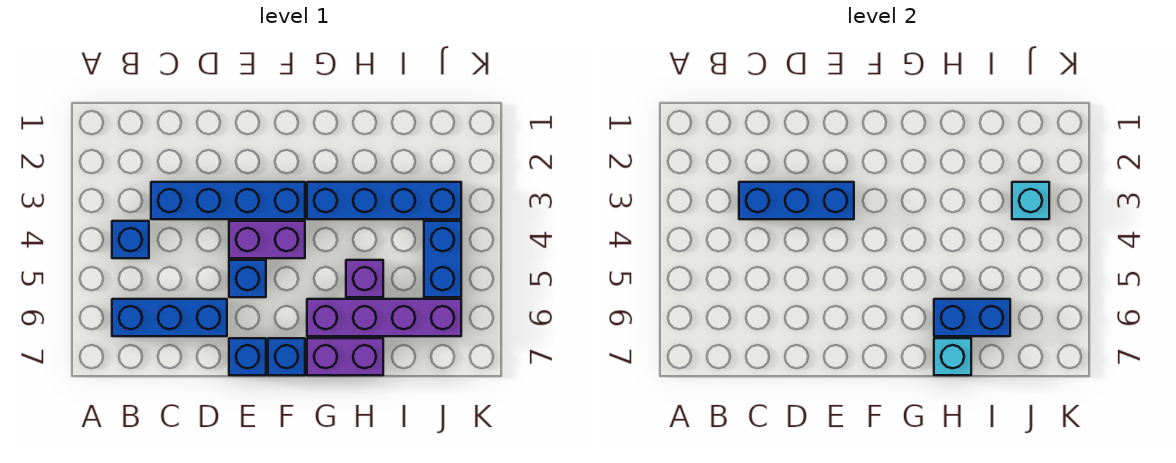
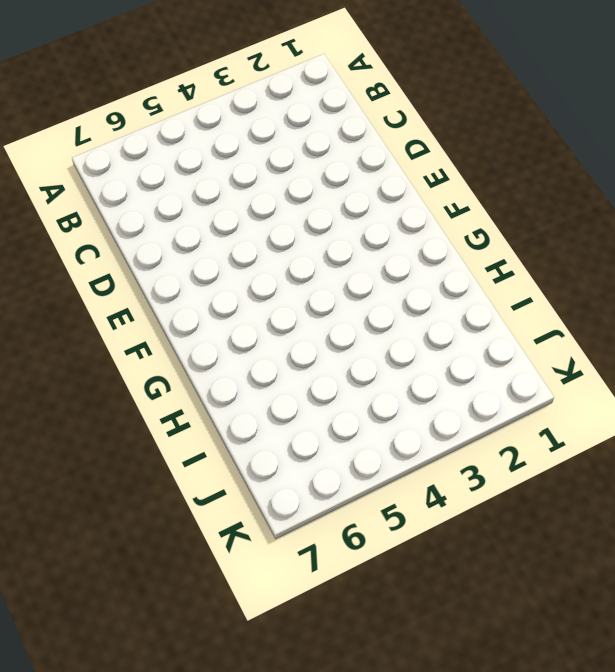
none -> blue brick B4 level 1
none -> blue brick B6:D6 level 1
none -> blue brick C3:F3 level 1

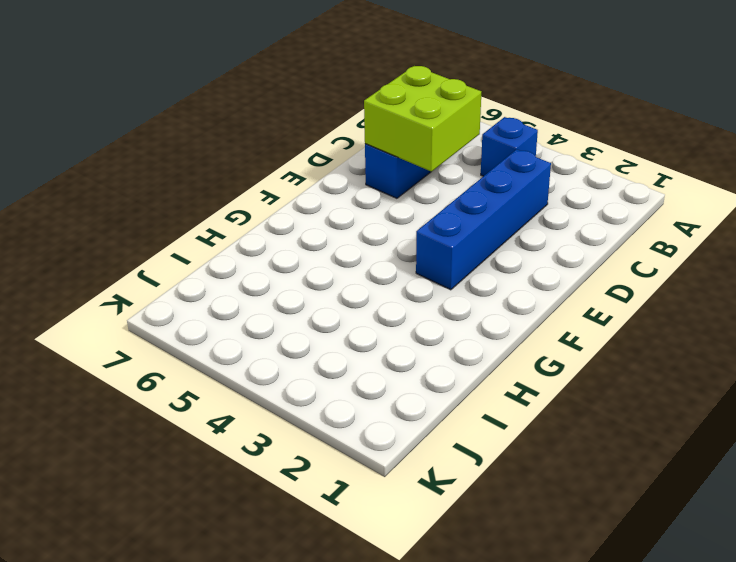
lime brick C5:D6 level 2 -> none
none -> purple brick E4:F4 level 1
none -> blue brick E5 level 1
none -> blue brick E7 level 1

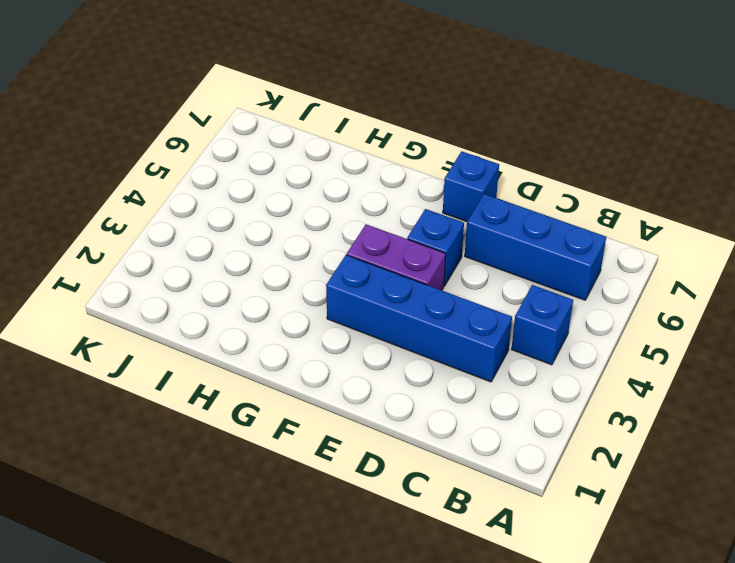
none -> blue brick F7 level 1
none -> blue brick G3:J3 level 1
none -> purple brick G6:J6 level 1

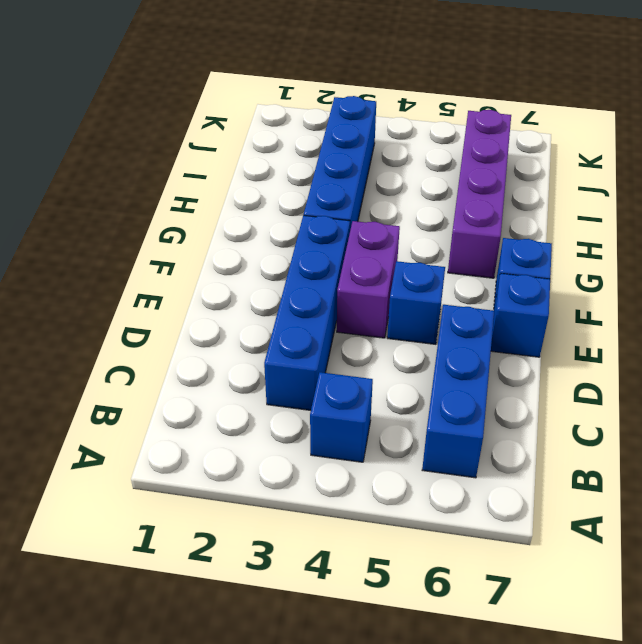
none -> purple brick G7:H7 level 1
none -> purple brick H5 level 1
none -> blue brick J4:J5 level 1

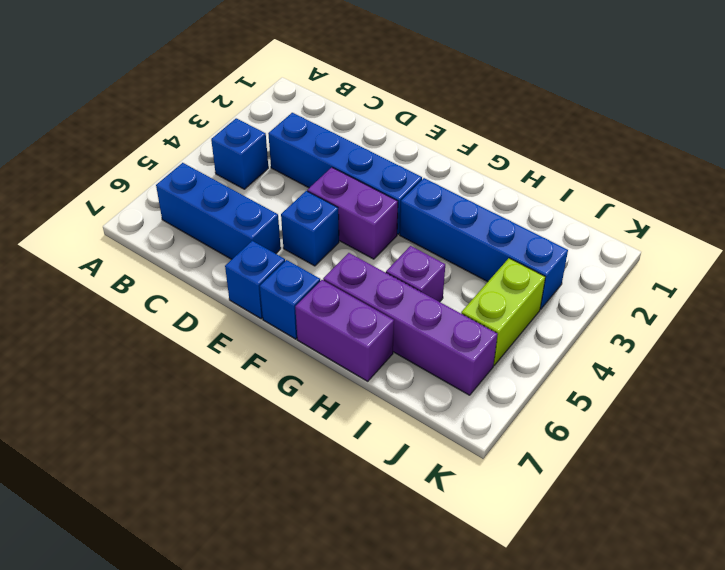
lime brick J4:J5 level 1 -> blue brick J4:J5 level 1
none -> blue brick C3:E3 level 2
none -> blue brick H6:I6 level 2
none -> cyan brick H7 level 2

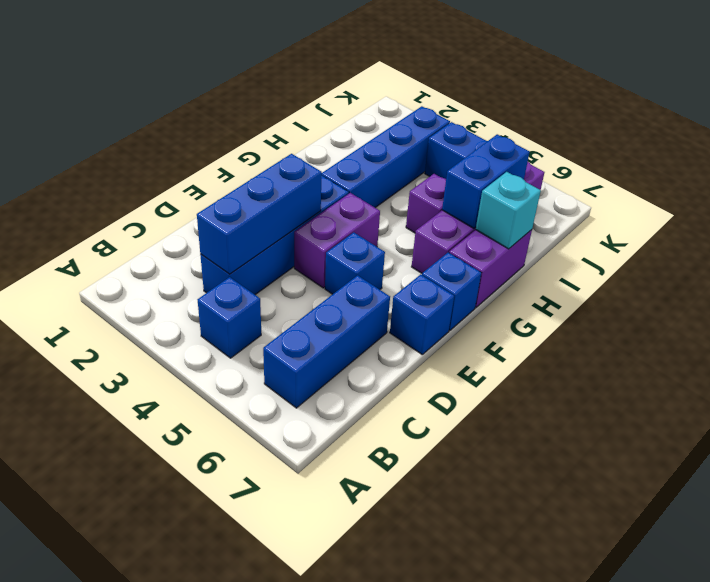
none -> cyan brick J3 level 2

